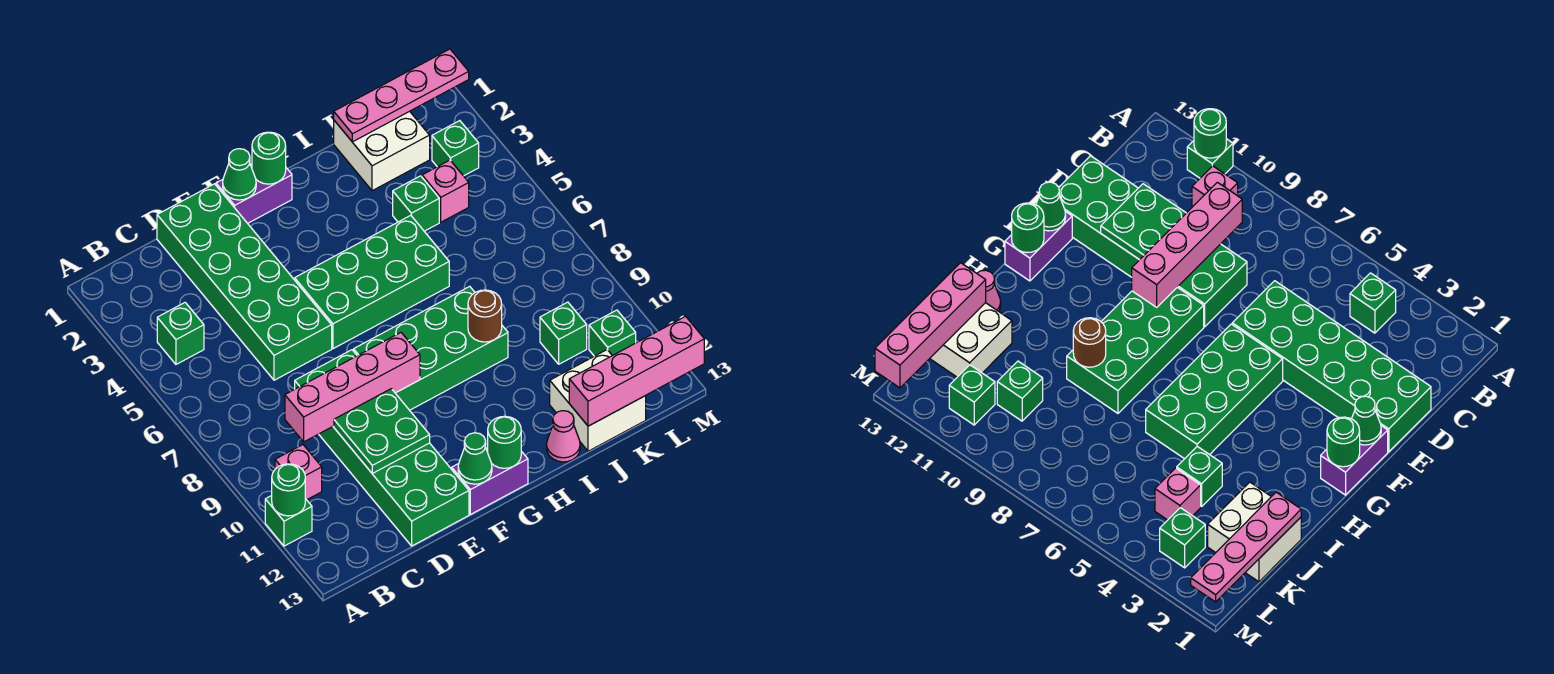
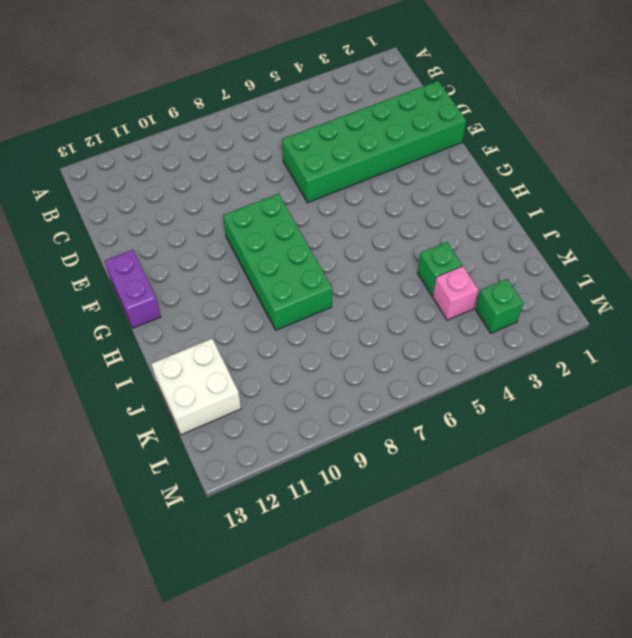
none -> green brick A11 level 1
none -> green brick B4 level 1
none -> pink brick B10 level 1

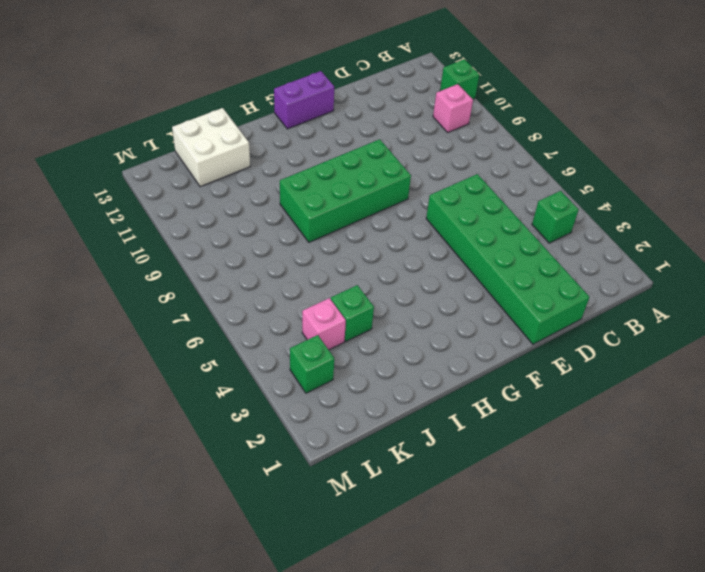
none -> green brick D8:E13 level 1
none -> purple brick F1:G1 level 1
none -> green brick F5:I6 level 1

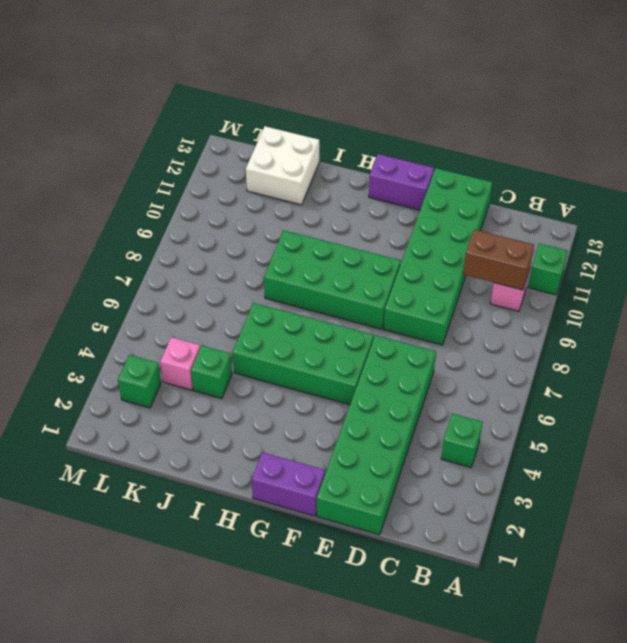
brown brick B10:C10 level 2 -> none
none -> pink cone I13 level 1
none -> white brick J1:K2 level 1
none -> green brick K10 level 1

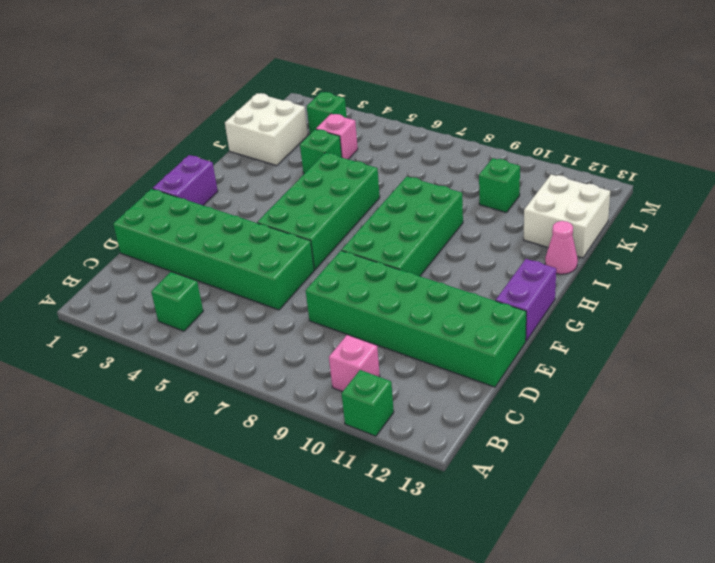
none -> green brick L11 level 1
none -> green round brick A11 level 2
none -> pink brick C9:F9 level 2

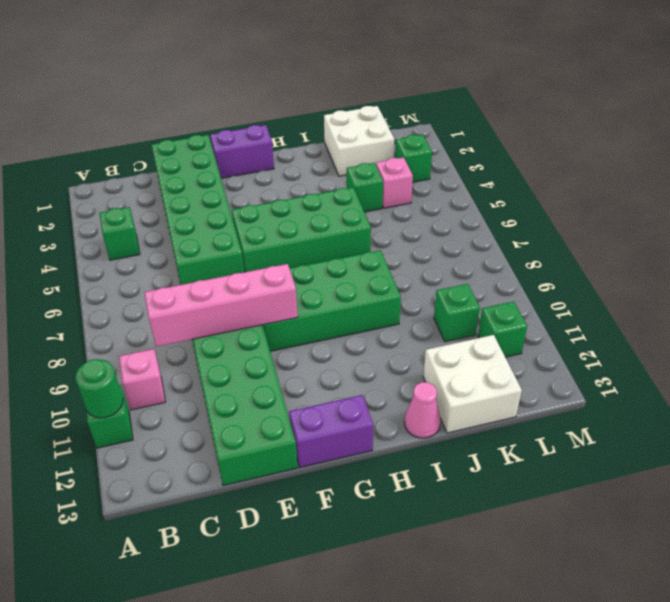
none -> green plate D10:E11 level 2
none -> green cone F1 level 2
none -> green cone F13 level 2

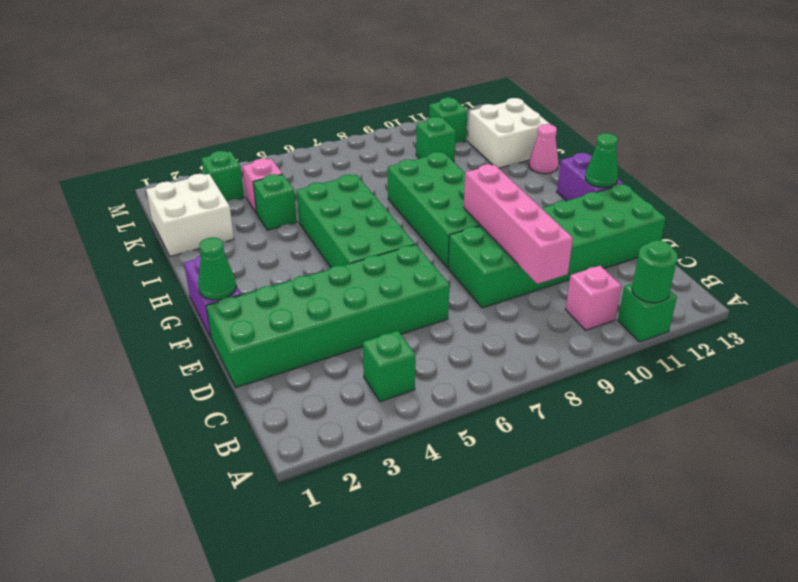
none -> green plate D10:E11 level 2
none -> green round brick G1 level 2
none -> green round brick G13 level 2

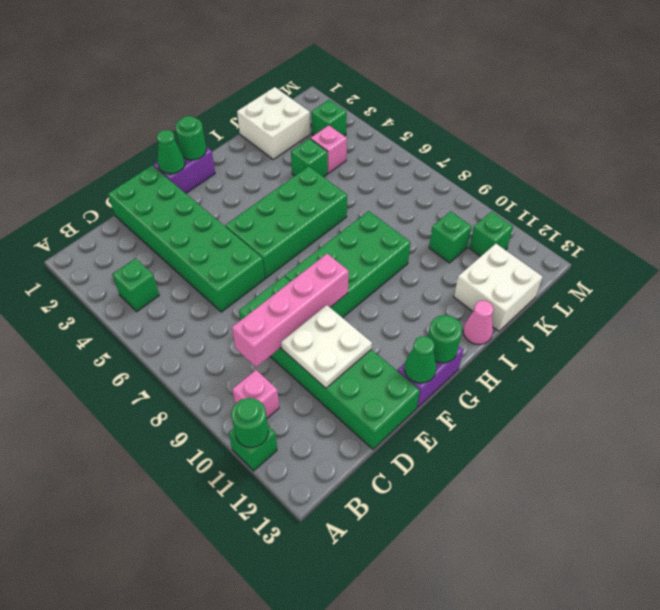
white plate D10:E11 level 2 -> green plate D10:E11 level 2
none -> brown round brick I9 level 2
none -> pink plate J1:M1 level 2
none -> pink brick J13:M13 level 2

